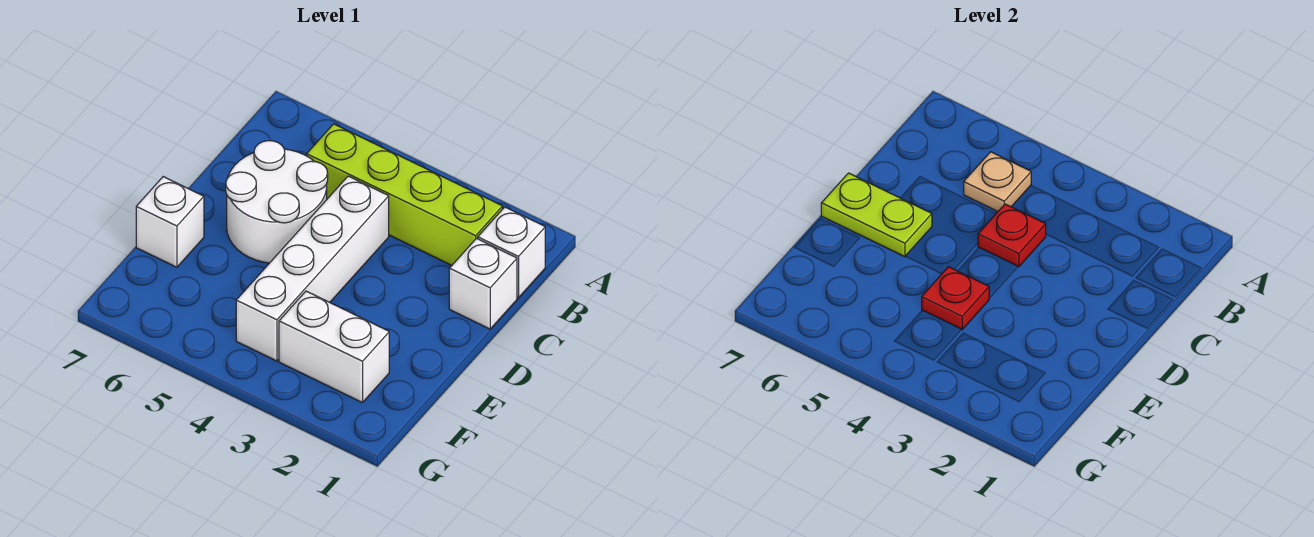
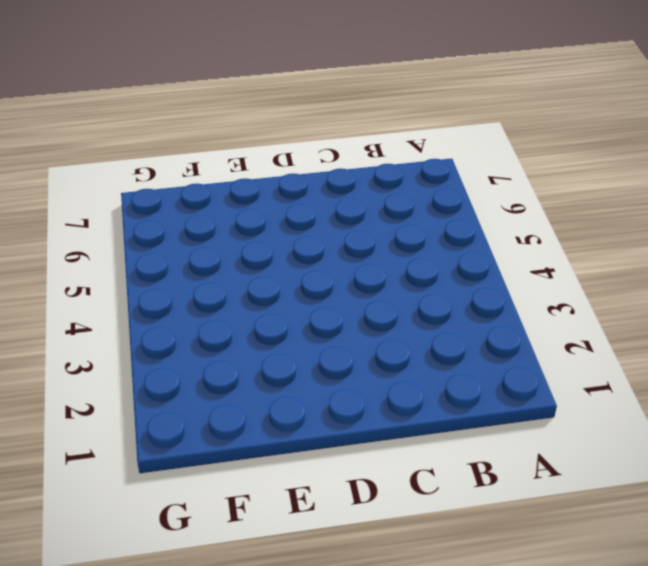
none -> white brick B1 level 1
none -> lime brick B2:B5 level 1

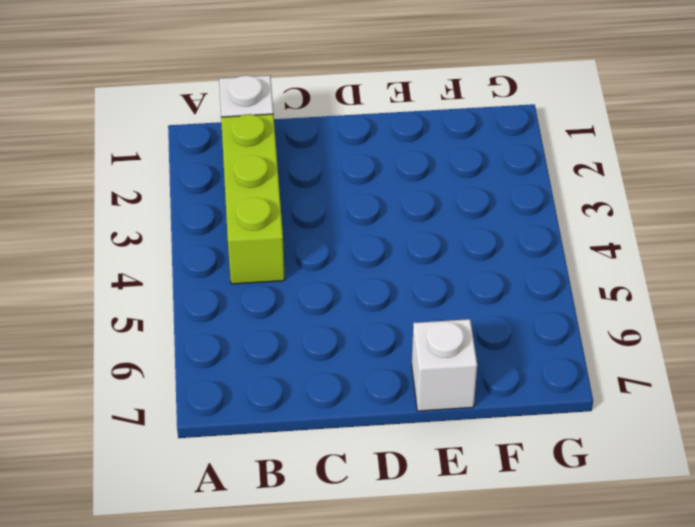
lime brick B2:B4 level 1 -> lime brick B2:B5 level 1
none -> white brick C1 level 1
none -> white brick C4:F4 level 1

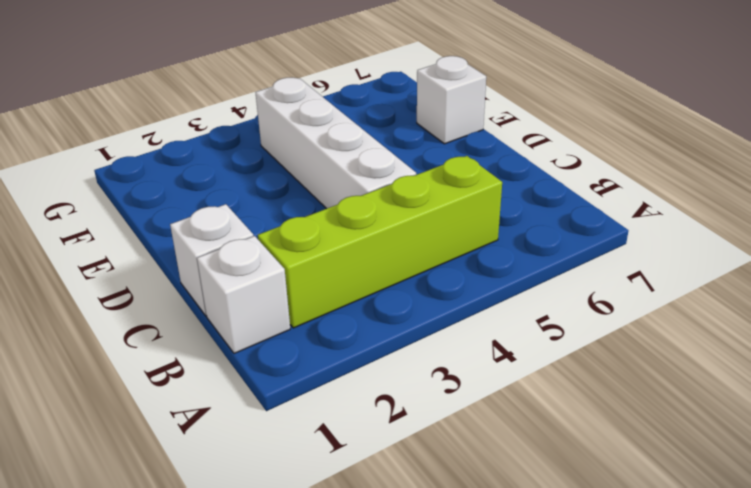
none -> white round brick C5:D6 level 1
none -> white brick F2:F3 level 1

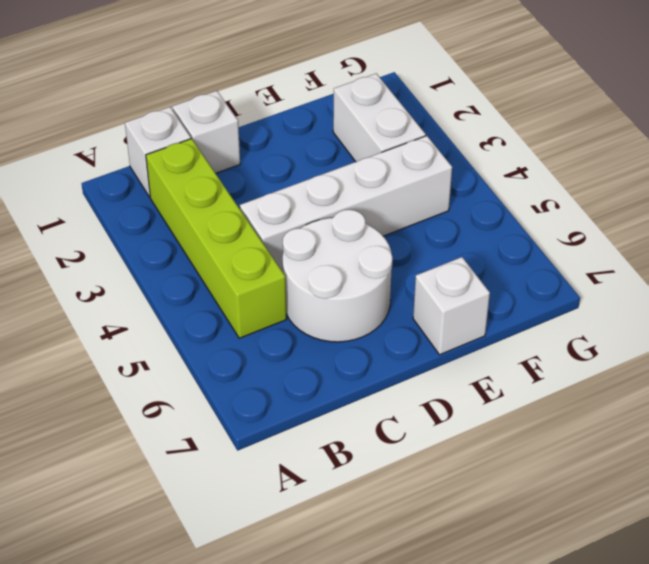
none -> tan plate B5 level 2
none -> red plate C4 level 2

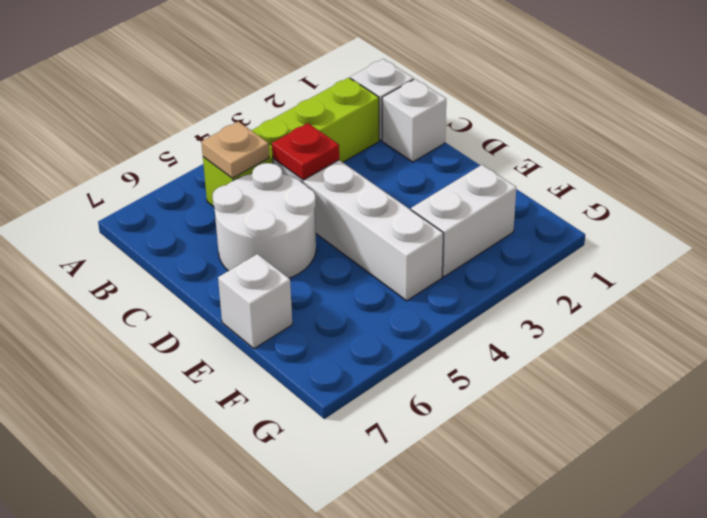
none -> lime plate D6:D7 level 2
none -> red plate E4 level 2

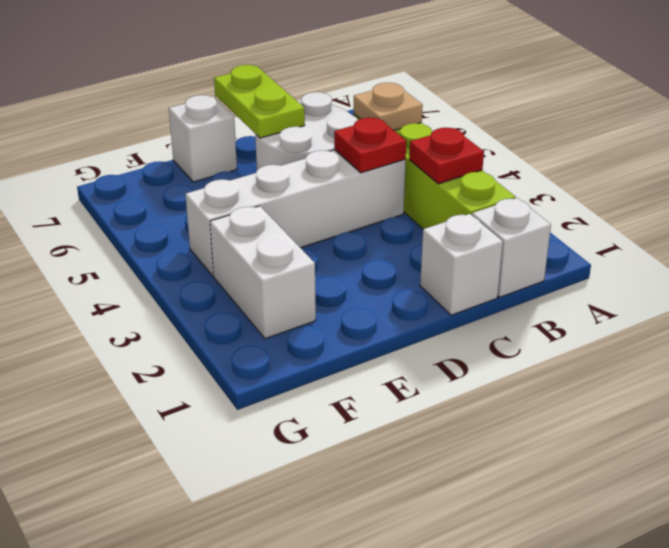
red plate B3 level 2 -> red plate E4 level 2

